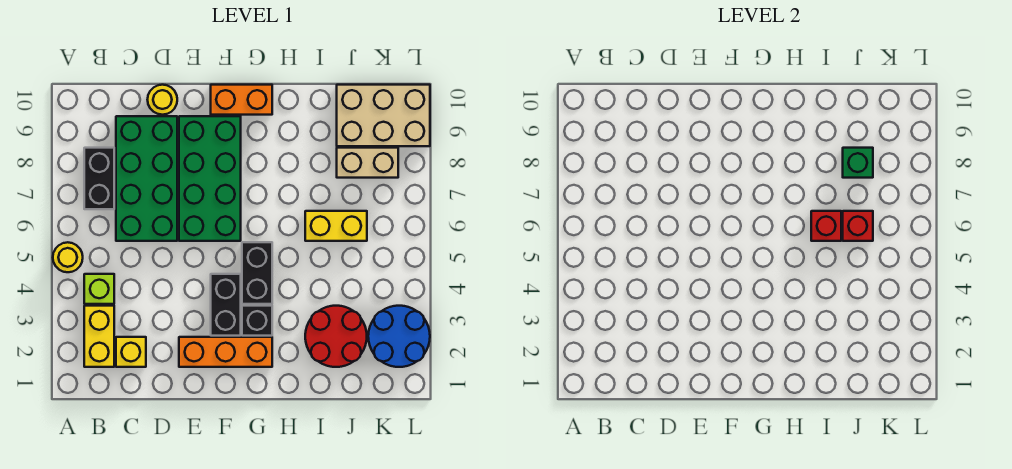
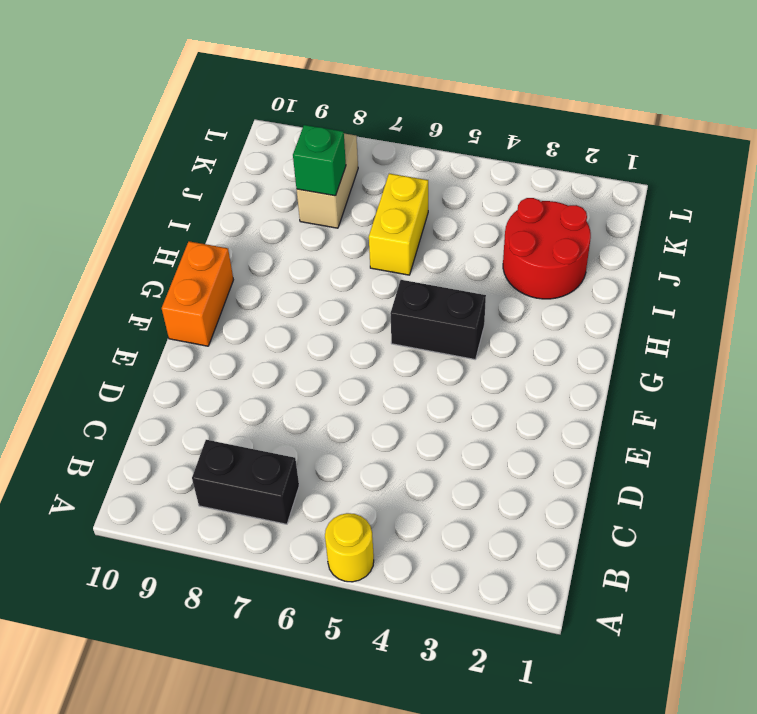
none -> yellow brick B2:B3 level 1
none -> lime brick B4 level 1
none -> yellow brick C2 level 1

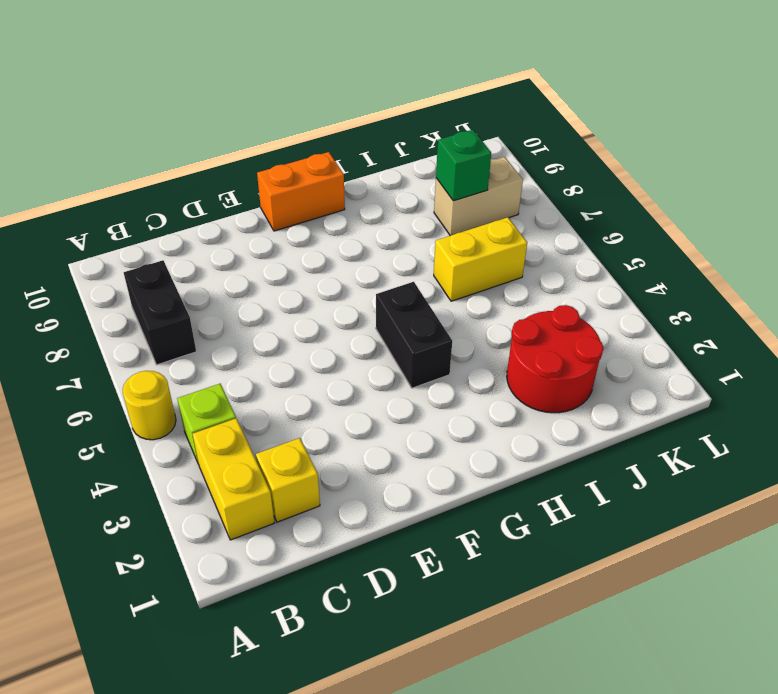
none -> green brick C6:D9 level 1
none -> yellow round brick D10 level 1
none -> orange brick E2:G2 level 1

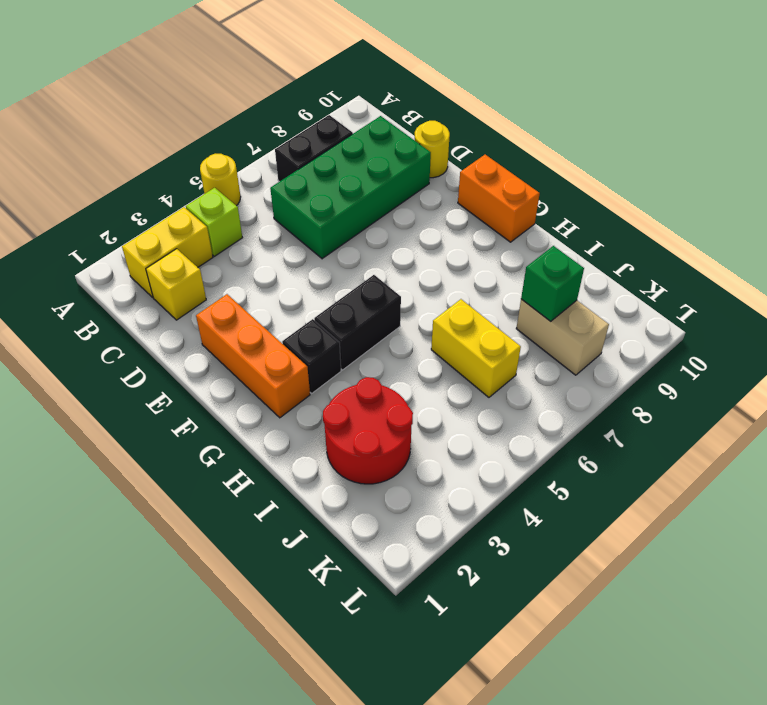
none -> green brick E6:F9 level 1
none -> black brick F3:F4 level 1
none -> tan brick J9:L10 level 1

